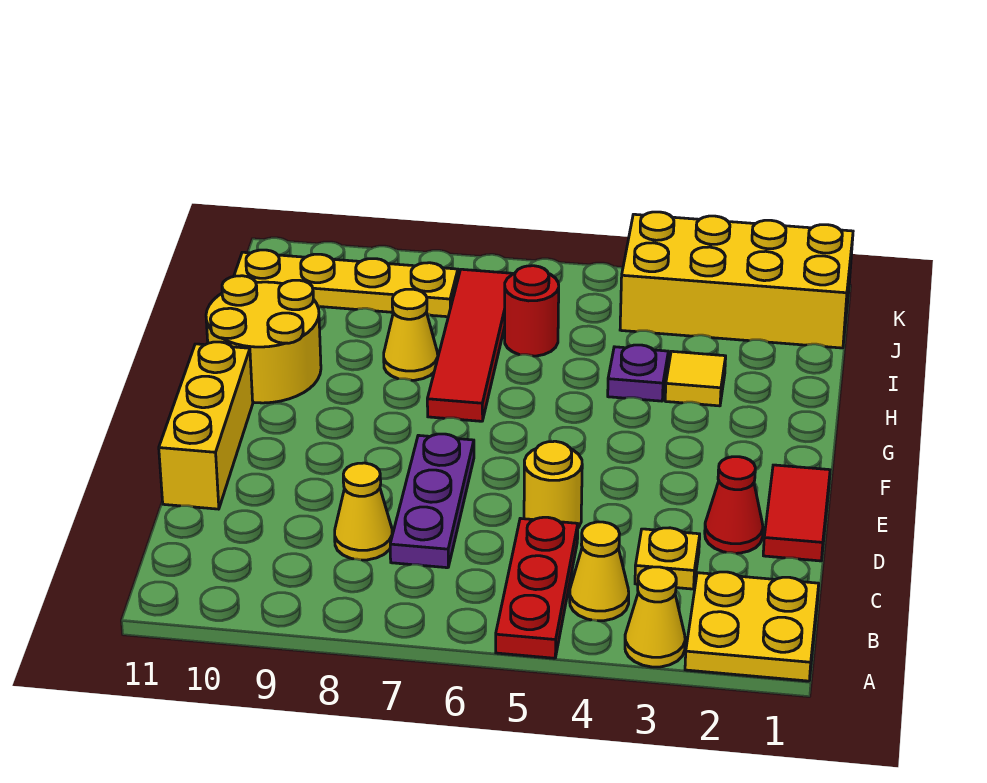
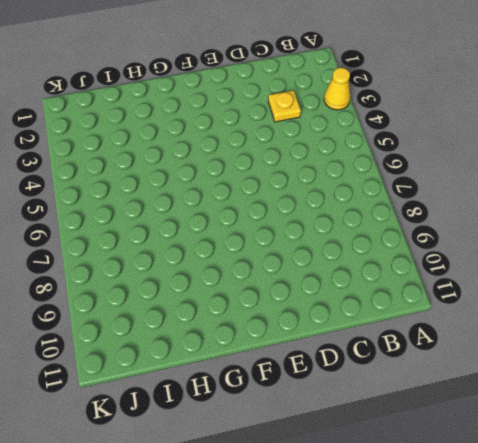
none -> yellow plate A1:B2 level 1
none -> red plate A5:C5 level 1
none -> yellow cone B4 level 1

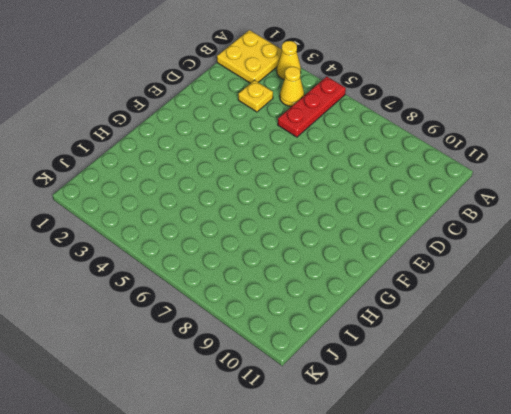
none -> purple plate C7:E7 level 1
none -> yellow cone C8 level 1
none -> red tile D1:E1 level 1

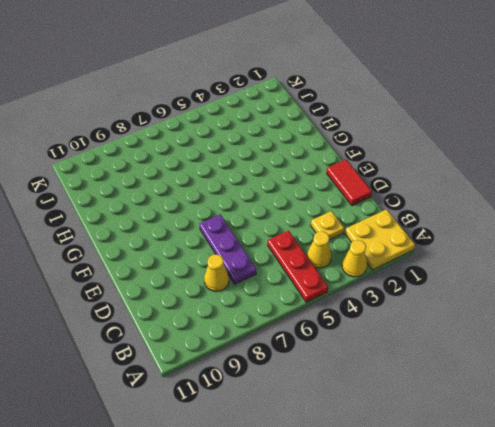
none -> red cone D2 level 1
none -> yellow round brick D5 level 1
none -> yellow brick D11:F11 level 1

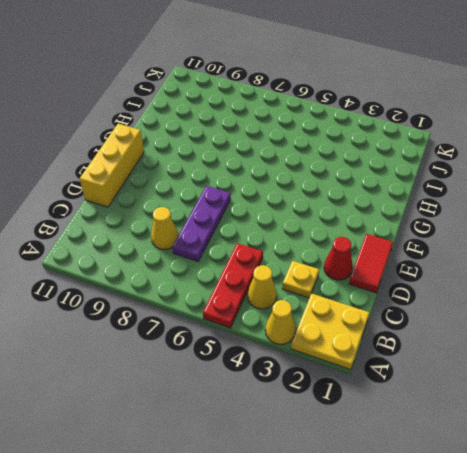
none -> yellow round brick D5 level 1
none -> red tile G7:J7 level 1
none -> yellow round brick G10:H11 level 1

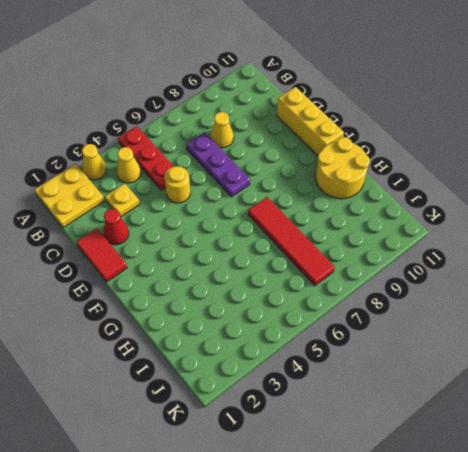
none -> yellow tile H3 level 1
none -> purple plate H4 level 1
none -> yellow cone H8 level 1

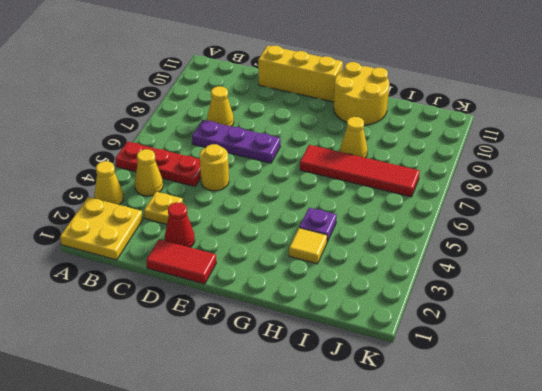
none -> red round brick I6 level 1
none -> yellow brick J1:K4 level 1
none -> yellow plate J8:J11 level 1

